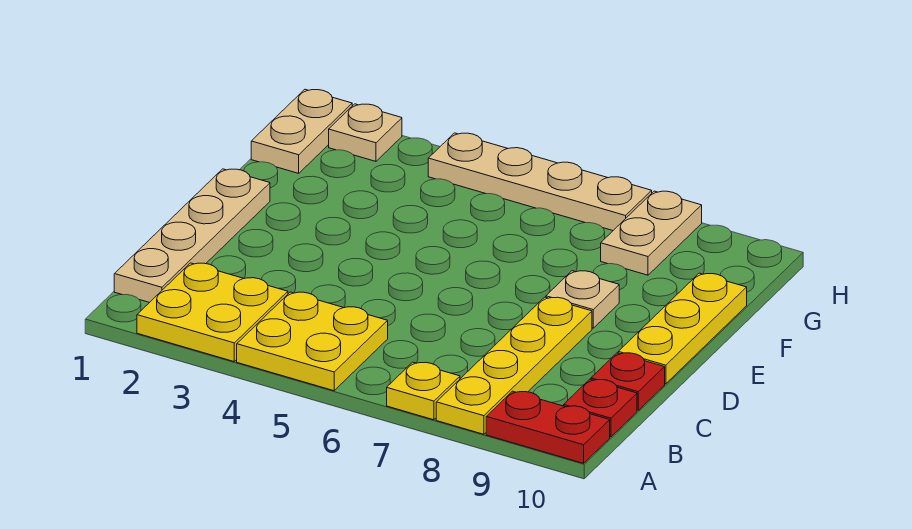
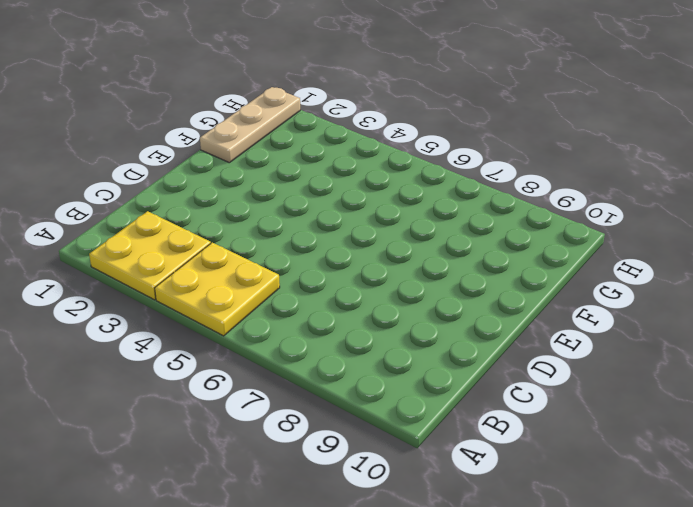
tan plate F1:H1 level 1 -> tan plate G1:H1 level 1
none -> yellow plate A7 level 1
none -> yellow plate A8:D8 level 1
none -> red plate A9:A10 level 1

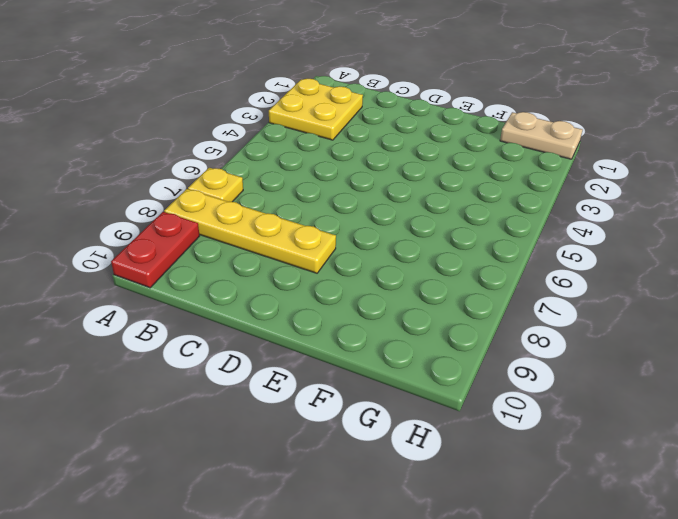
none -> yellow plate A4:B5 level 1
none -> tan plate B1:E1 level 1
none -> red plate B10 level 1

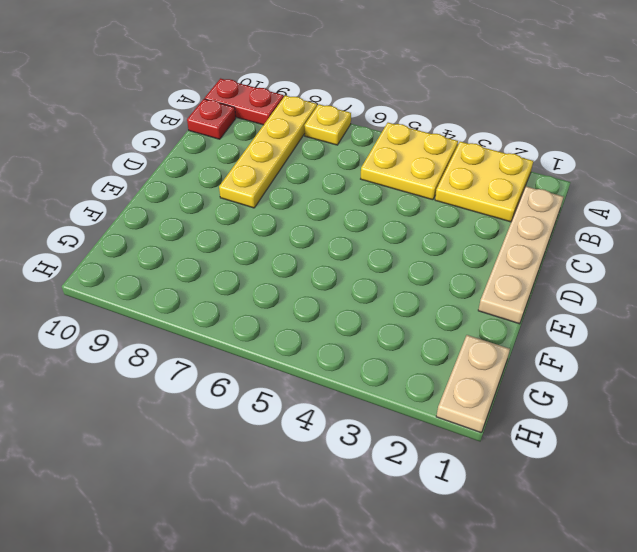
none -> red plate C10 level 1
none -> yellow plate D10:F10 level 1
none -> tan plate E8 level 1

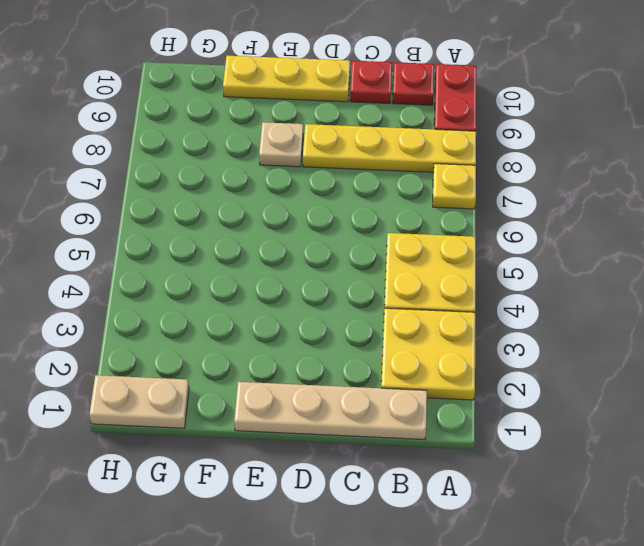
none -> tan plate G8:H8 level 1
none -> tan plate H2 level 1
none -> tan plate H4:H7 level 1

